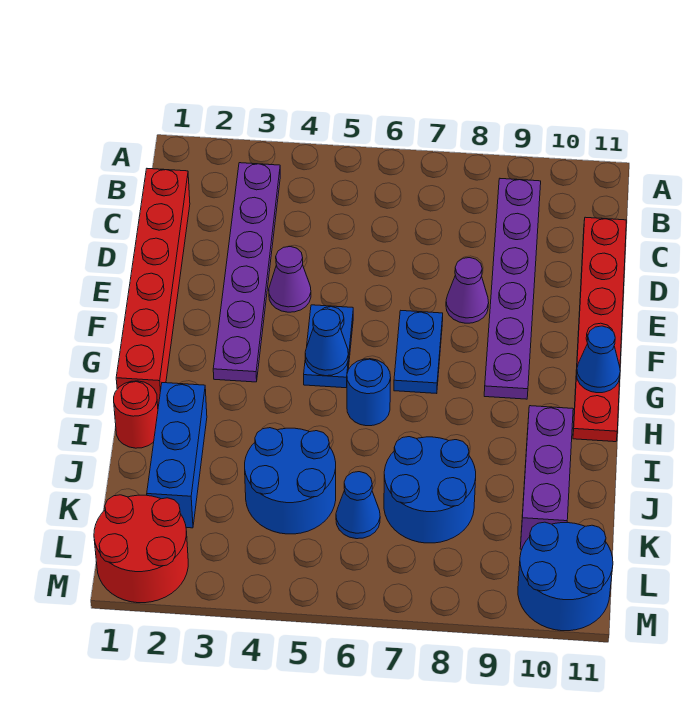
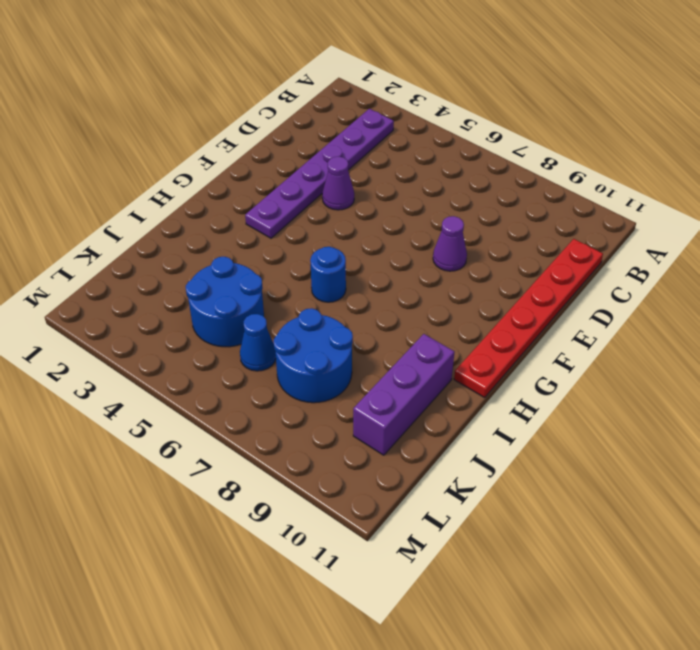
none -> purple plate B9:G9 level 1
none -> red brick C1:H1 level 1
none -> blue plate F5:G5 level 1

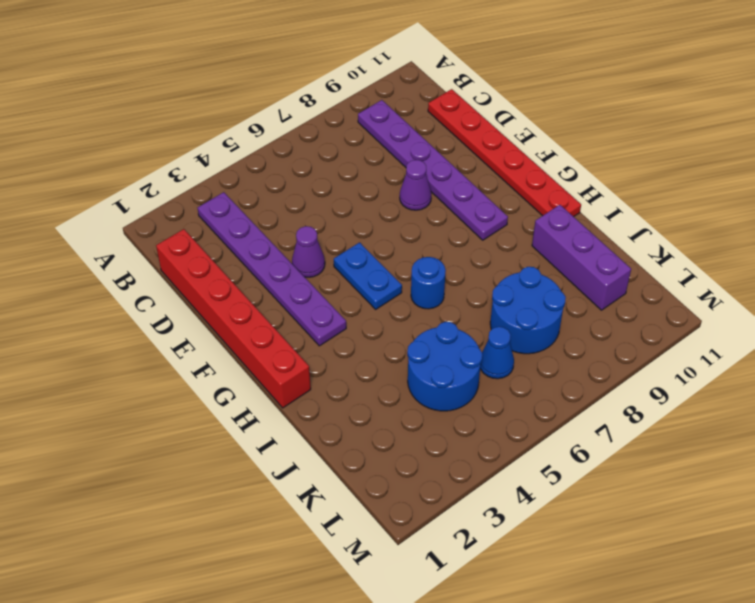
none -> blue plate F7:G7 level 1
none -> red round brick I1 level 1
none -> blue brick I2:K2 level 1

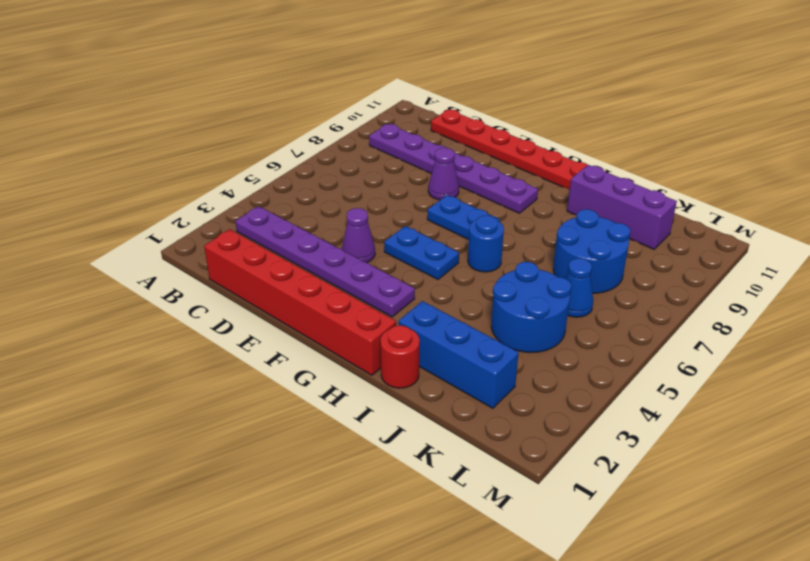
none -> red round brick L1:M2 level 1
none -> blue round brick L10:M11 level 1
none -> blue cone G5 level 2

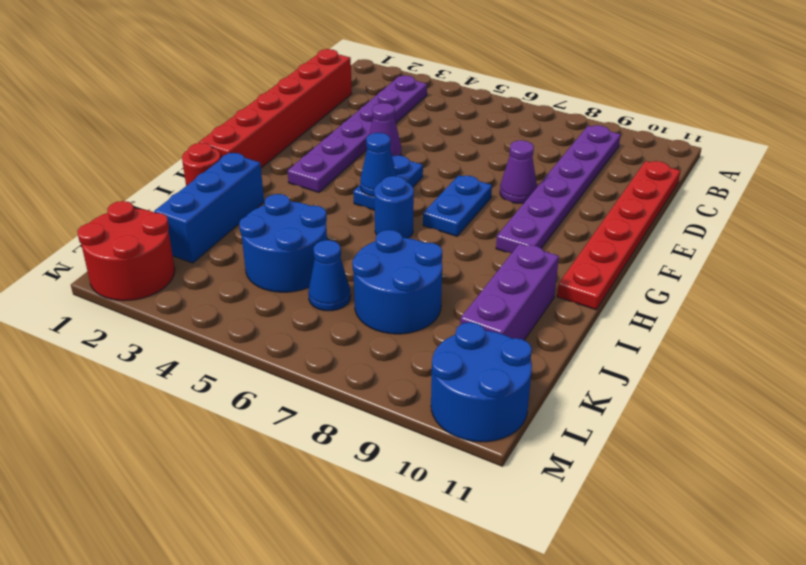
none -> blue cone G11 level 2

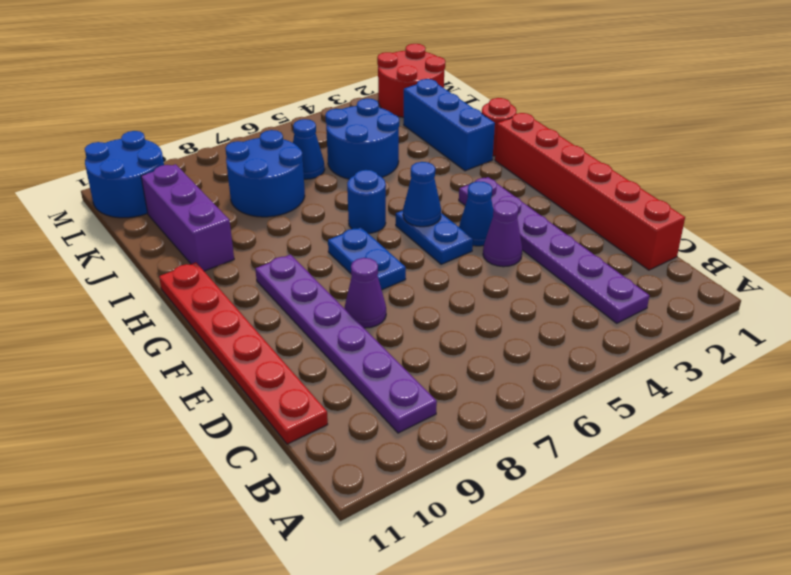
blue cone F4 level 1 -> blue cone G11 level 2

